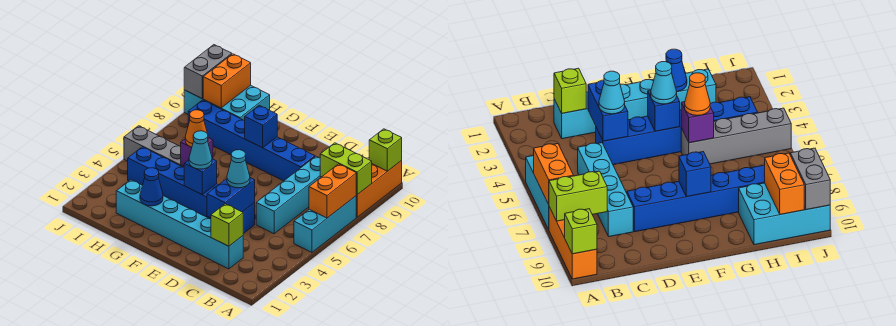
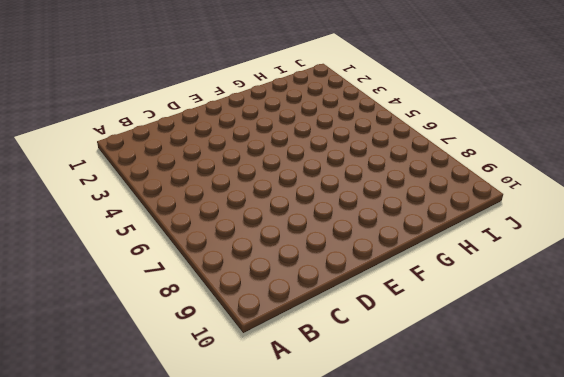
none -> cyan brick A5:A7 level 1
none -> orange brick A8:A10 level 1
none -> cyan brick C2:H2 level 1

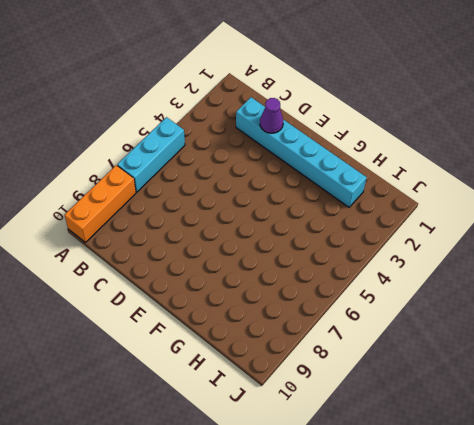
purple cone D2 level 2 -> none
none -> cyan brick C5:C8 level 1
none -> blue brick D4:I4 level 1
none -> blue brick D8:I8 level 1

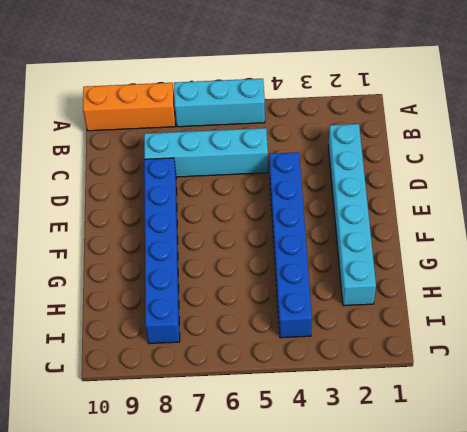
none -> grey brick G5:J5 level 1
none -> cyan brick H9:J10 level 1
none -> orange brick A6:A7 level 2

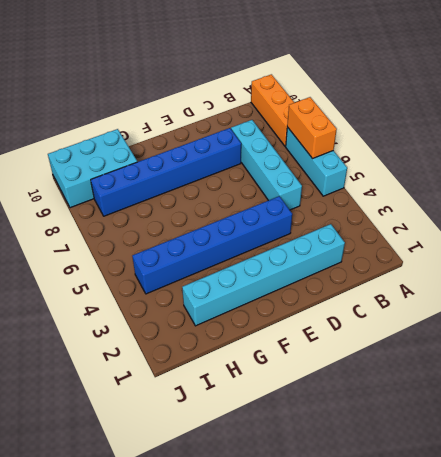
none -> grey brick G5:J5 level 1
none -> lime brick A8:B8 level 2
none -> lime brick A10 level 2

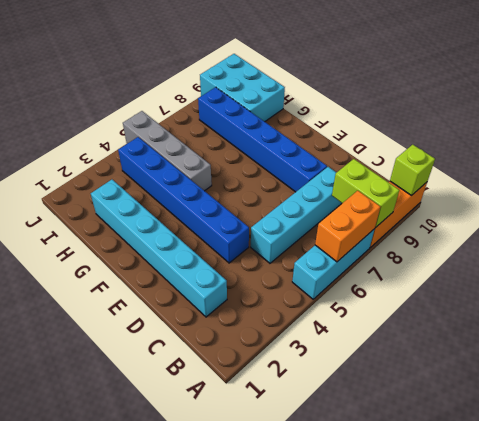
none -> lime brick C2 level 2
none -> blue brick D3:D4 level 2
none -> blue brick F4 level 2

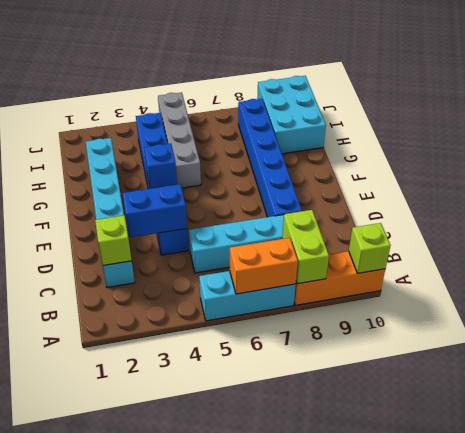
none -> blue brick F8 level 2
none -> blue cone G2 level 2
none -> purple brick G5 level 2

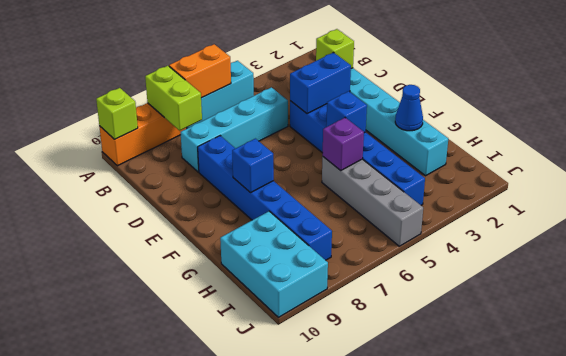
none -> orange brick I9:I10 level 2
none -> grey brick J9:J10 level 2
none -> cyan cone D4 level 3

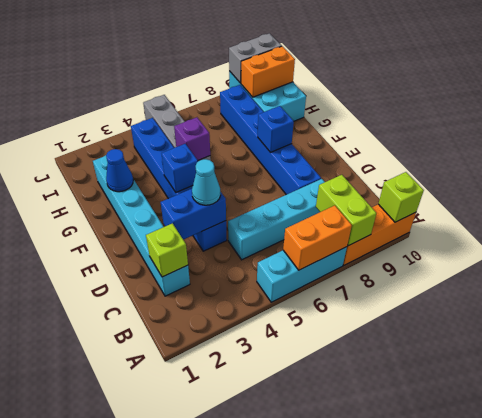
none -> cyan cone F4 level 3
none -> orange cone G5 level 3

